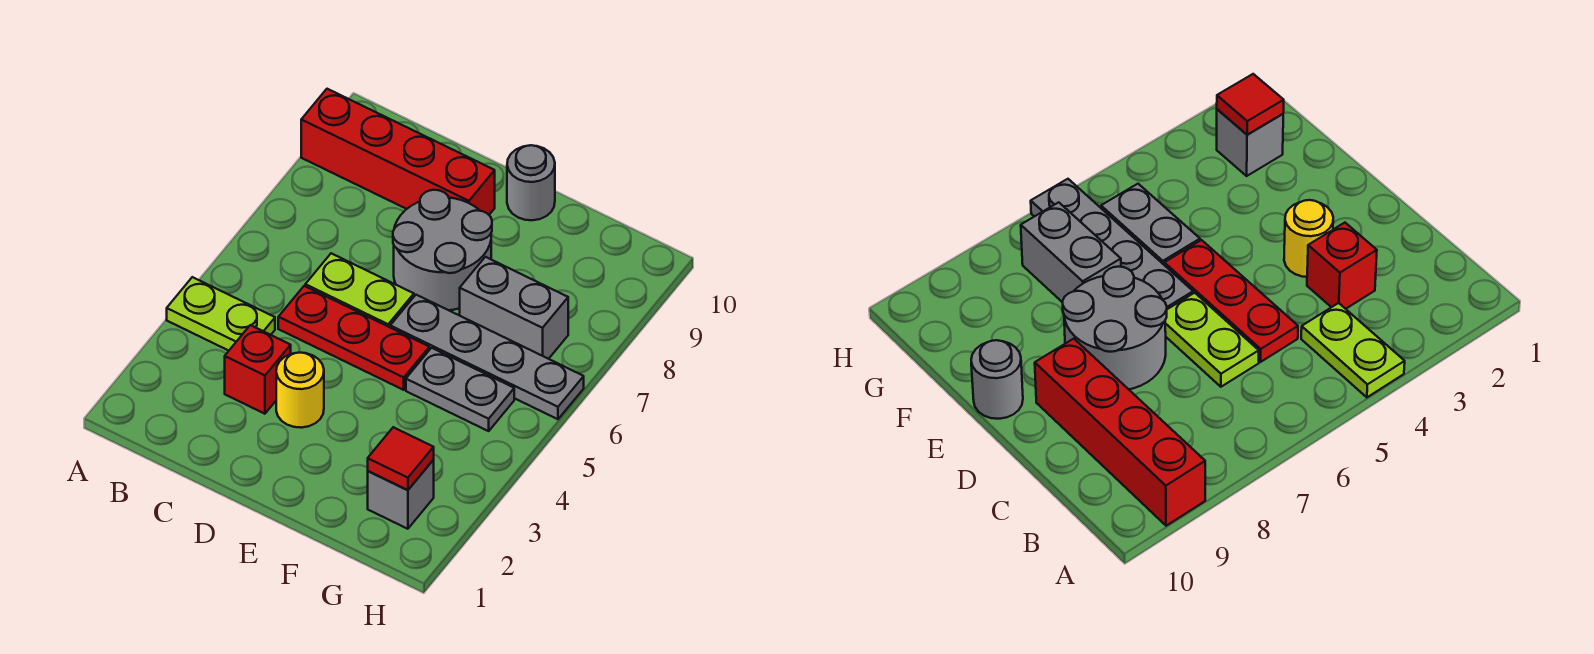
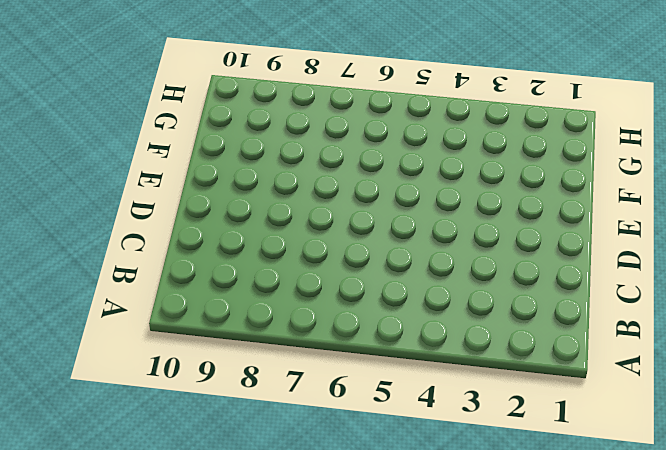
none -> lime plate A4:B4 level 1
none -> red brick A9:D9 level 1
none -> red brick C3 level 1

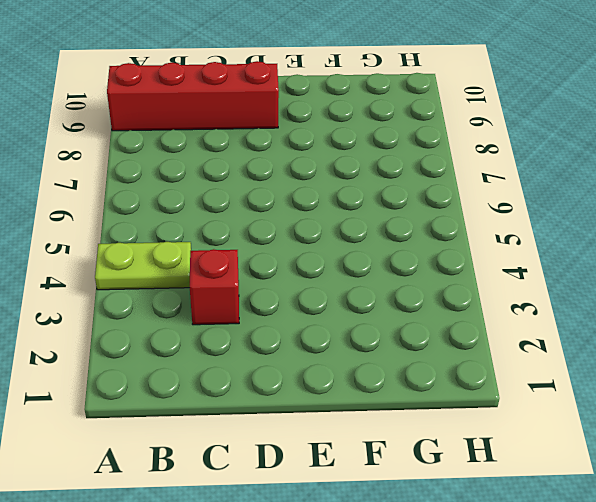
none -> red plate C5:E5 level 1
none -> lime plate C6:D6 level 1
none -> yellow round brick D3 level 1

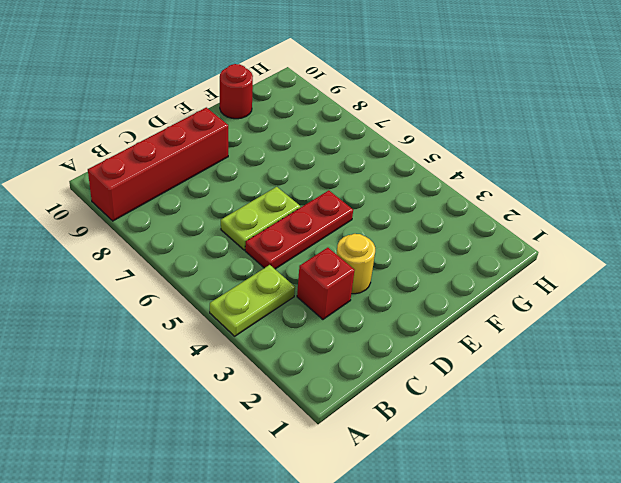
red round brick F10 level 1 -> none
none -> grey round brick D7:E8 level 1
none -> grey plate E6:H6 level 1
none -> grey round brick E10 level 1

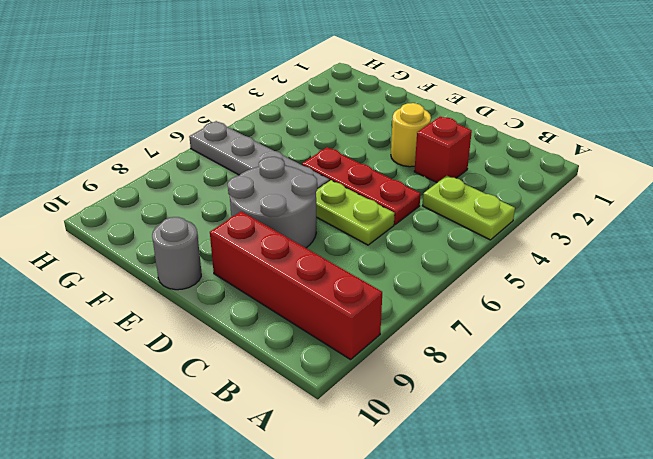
none -> grey plate F5:G5 level 1
none -> grey brick F7:G7 level 1
none -> grey brick G2 level 1

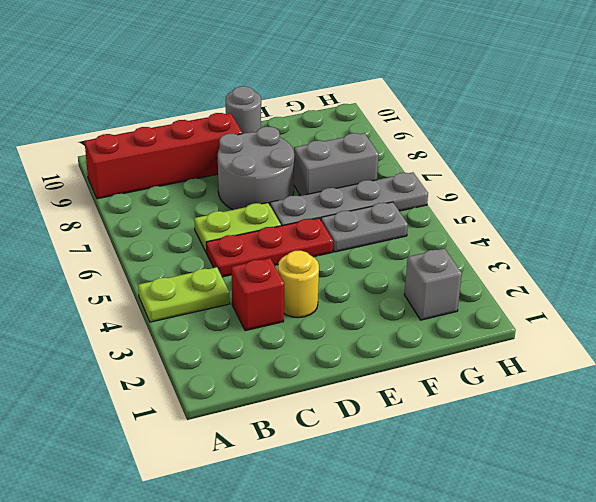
none -> red tile G2 level 2

